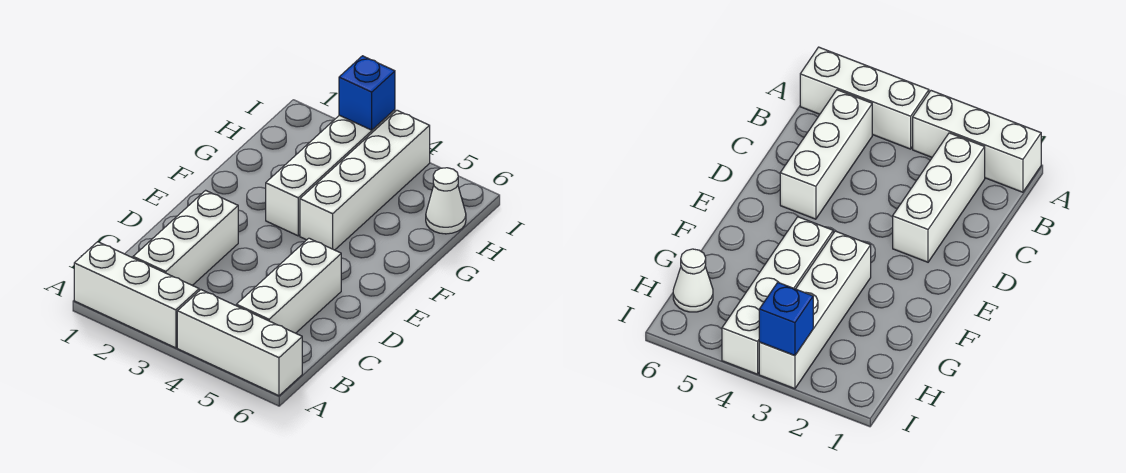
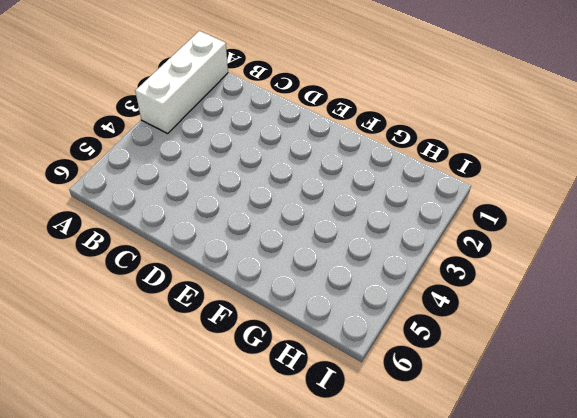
none -> white brick A4:A6 level 1
none -> white brick B2:D2 level 1

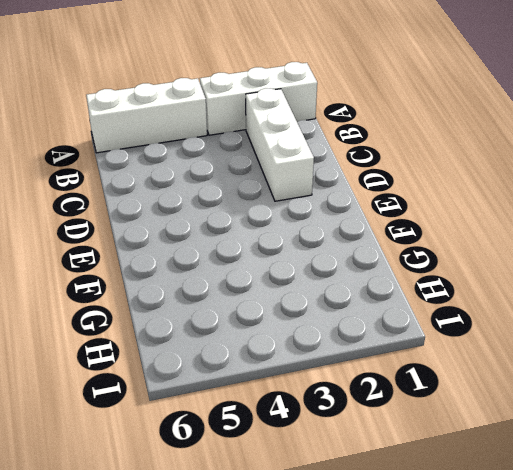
none -> white brick B5:D5 level 1
none -> white brick F3:I3 level 1

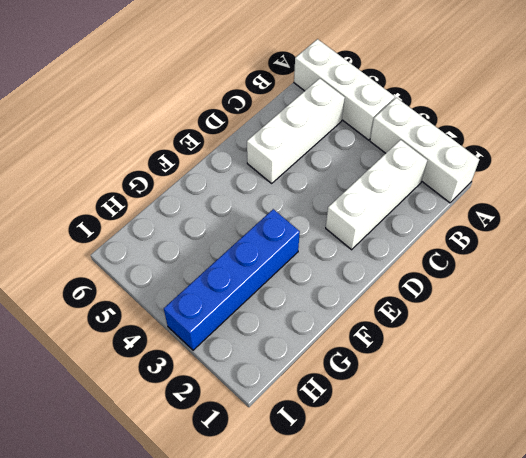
blue brick F3:I3 level 1 -> white brick F3:I3 level 1
none -> white brick F4:I4 level 1
none -> white cone H6 level 1

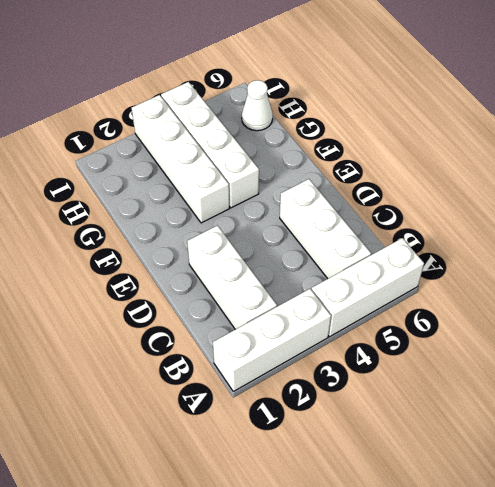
none -> blue brick I3 level 2

